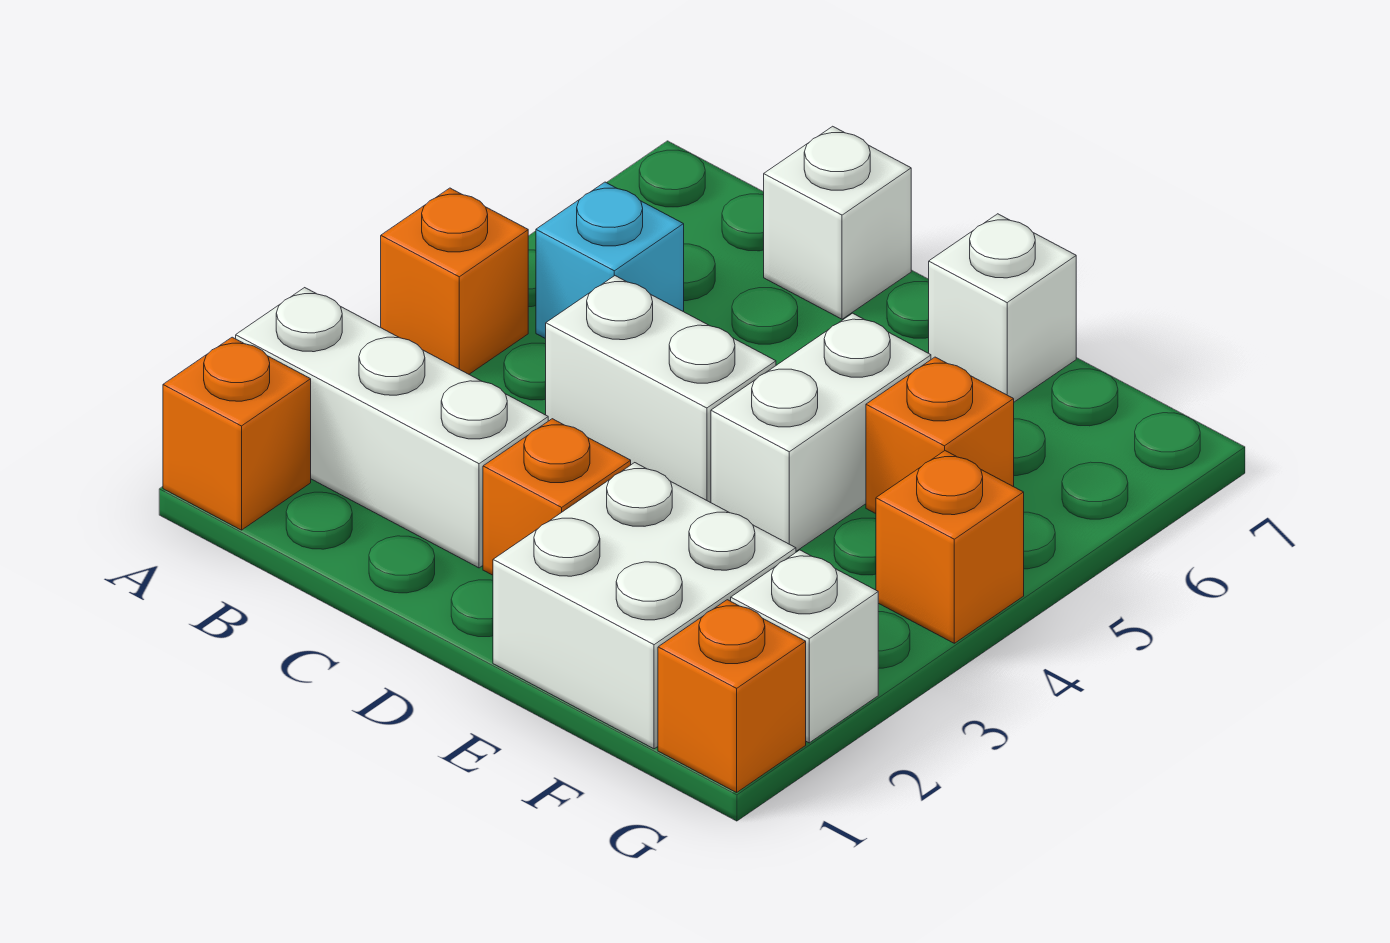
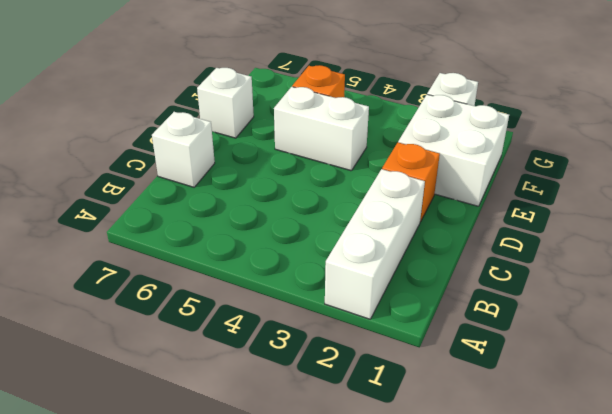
none -> orange brick A1 level 1
none -> orange brick A4 level 1
none -> cyan brick B5 level 1

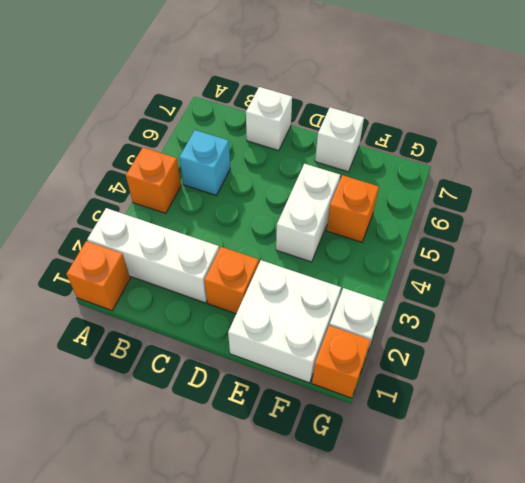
none -> white brick C4:D4 level 1
none -> orange brick G4 level 1

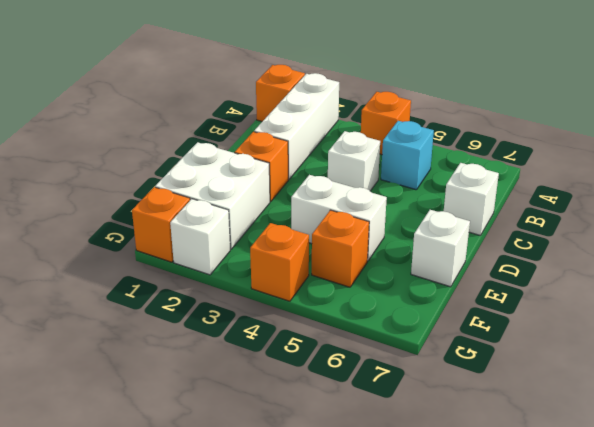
white brick C4 level 1 -> white brick C4:D4 level 1

